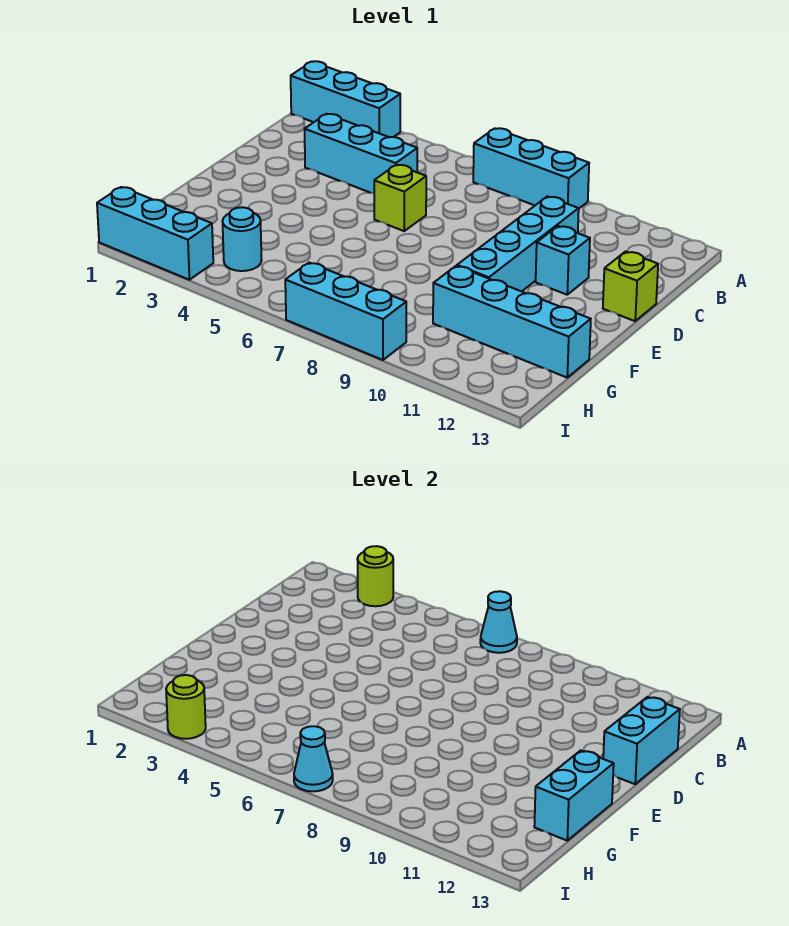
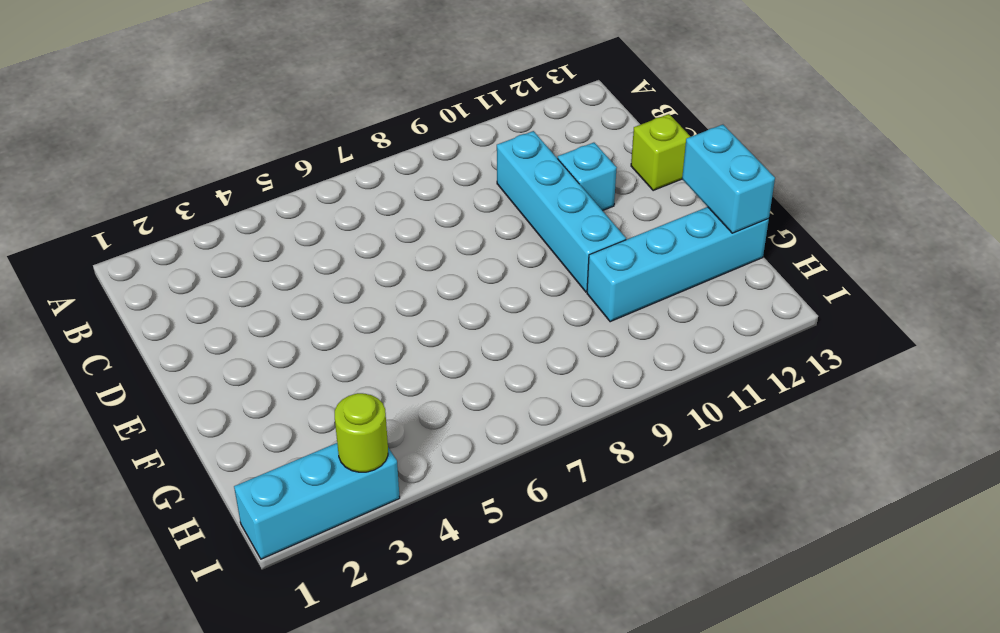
none -> cyan brick A1:A3 level 1
none -> cyan brick A7:A9 level 1
none -> cyan brick C3:C5 level 1

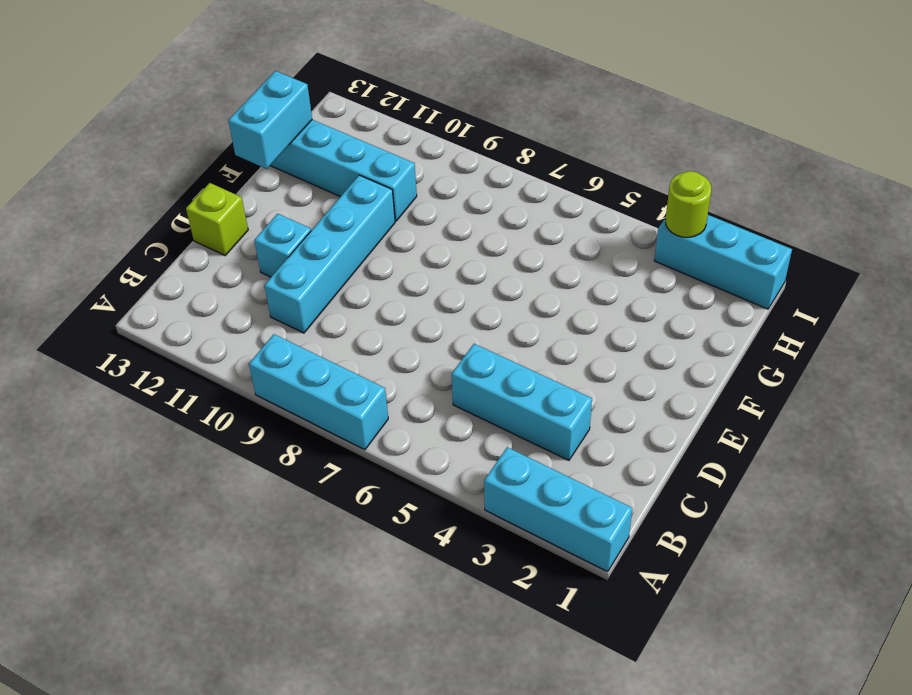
none -> lime brick D6 level 1
none -> cyan round brick H4 level 1
none -> cyan brick I7:I9 level 1

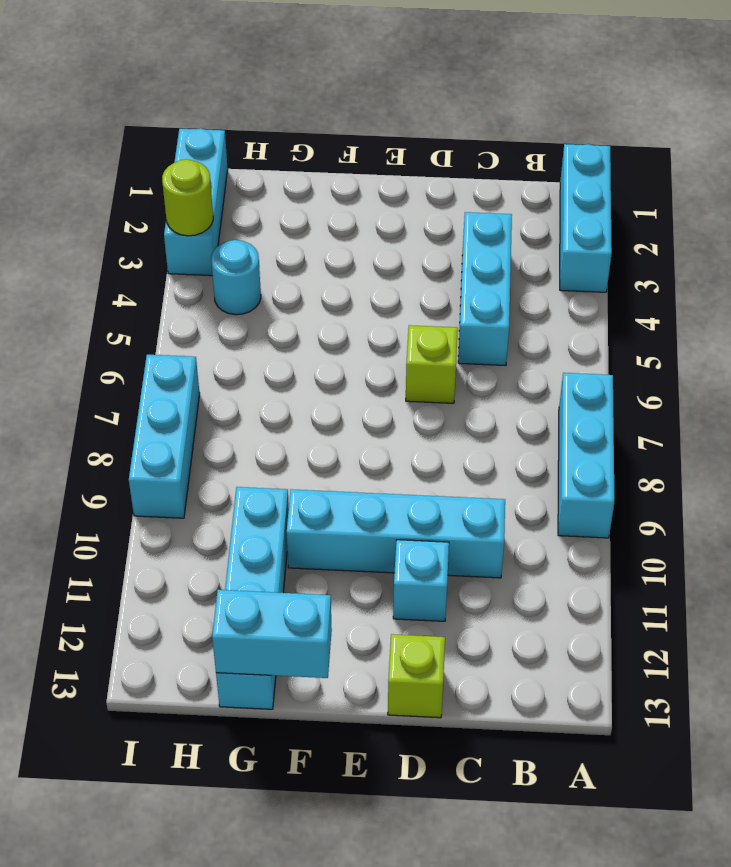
none -> lime round brick A3 level 2
none -> cyan cone A7 level 2
none -> cyan brick C13:D13 level 2

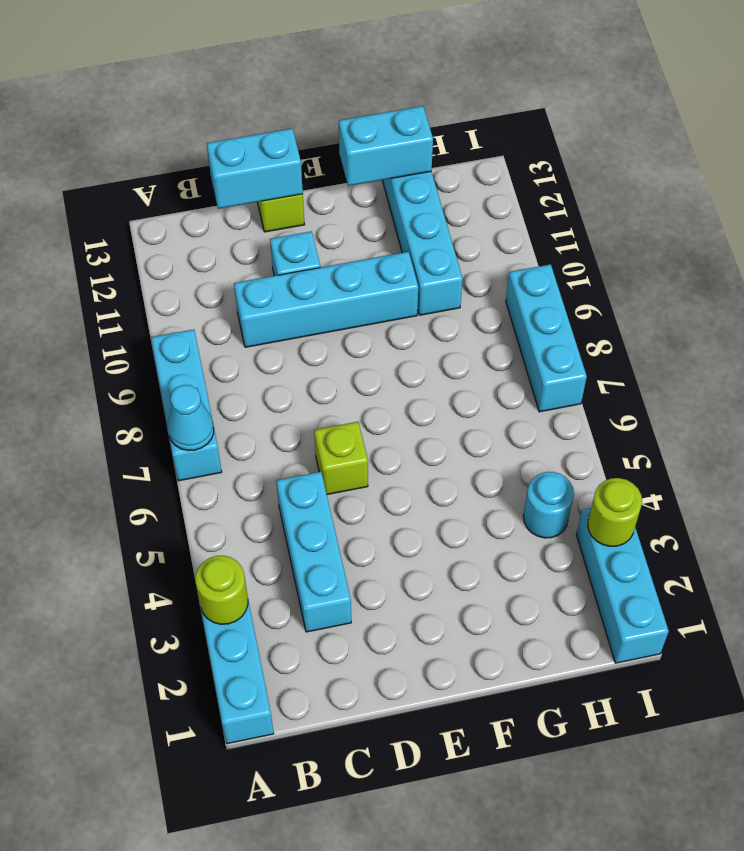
none -> cyan cone I7 level 2

